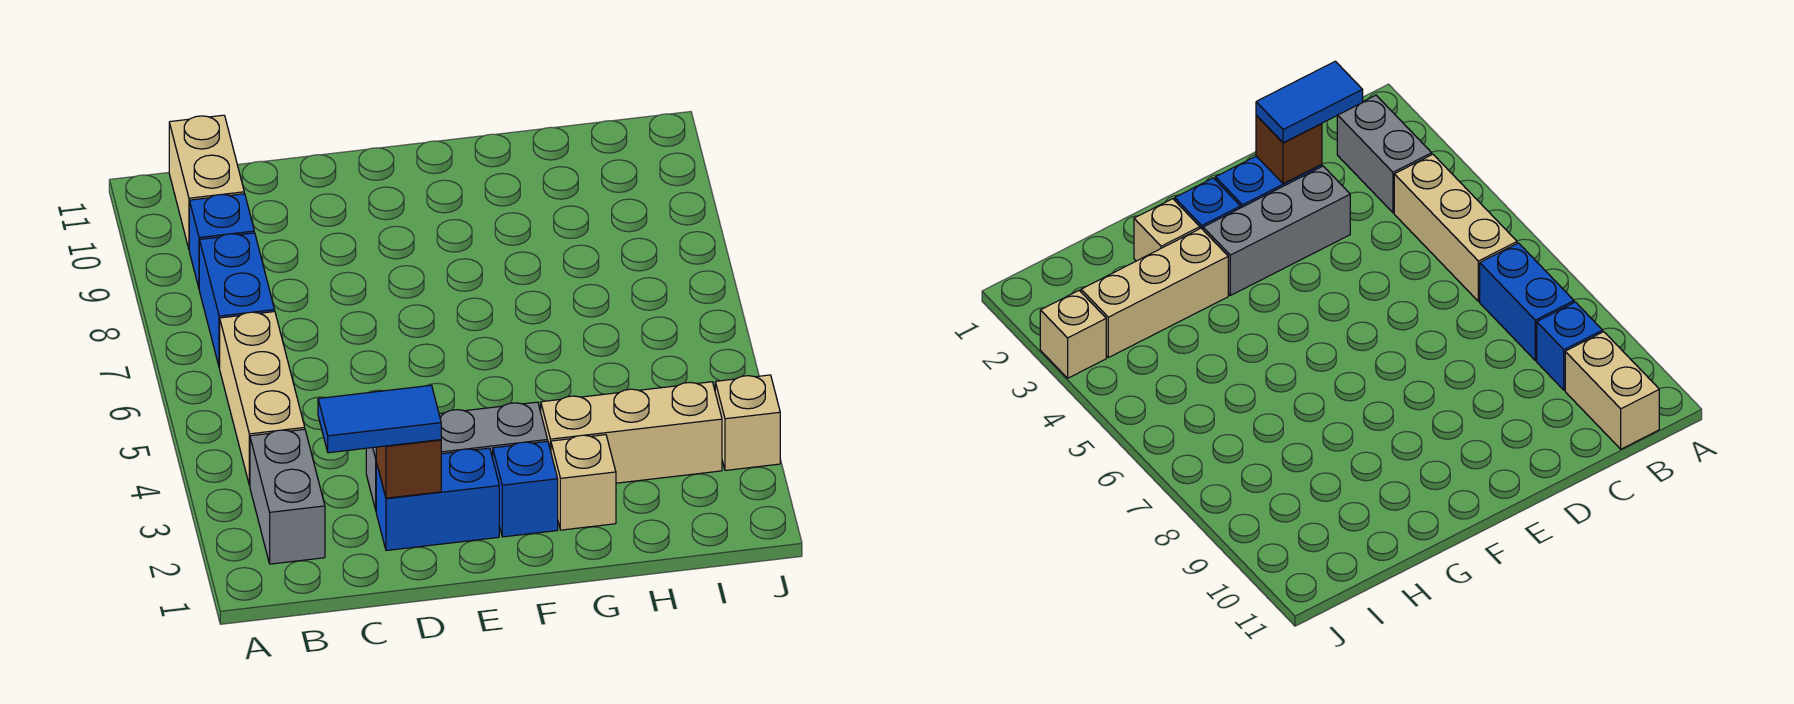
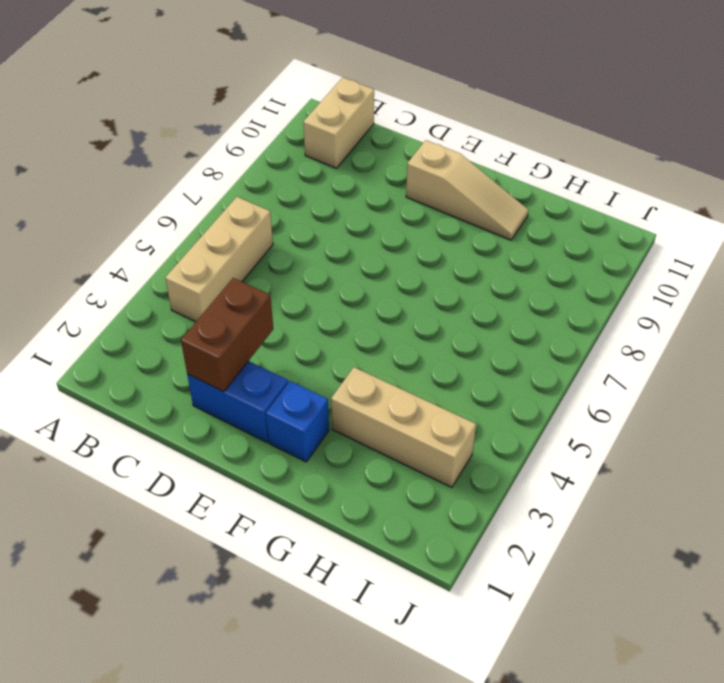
brown brick D2:D3 level 2 -> brown brick D2 level 2
tan slope E10:G10 level 1 top E -> none
none -> grey brick B2:B3 level 1
none -> blue brick B7:B8 level 1
none -> blue brick B9 level 1

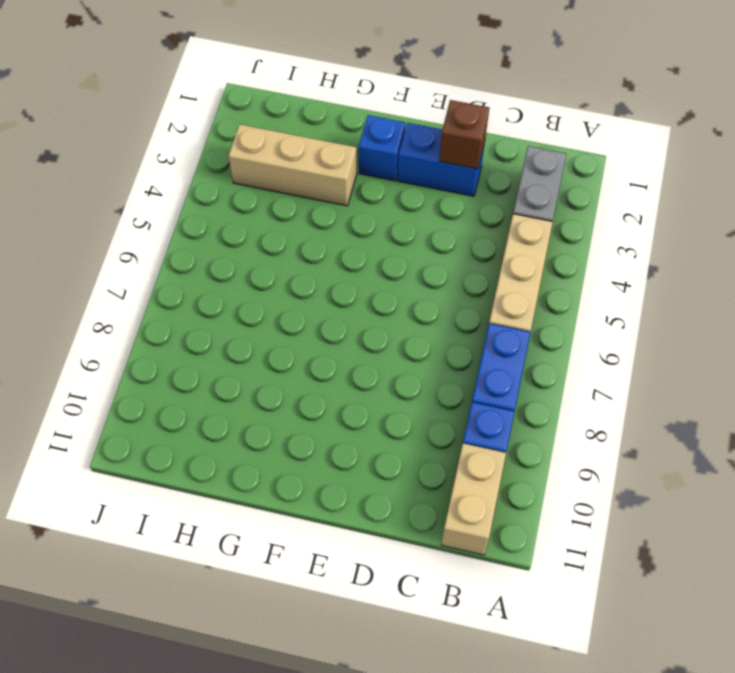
none -> grey brick D3:F3 level 1
none -> tan brick G2 level 1
none -> tan brick J3 level 1

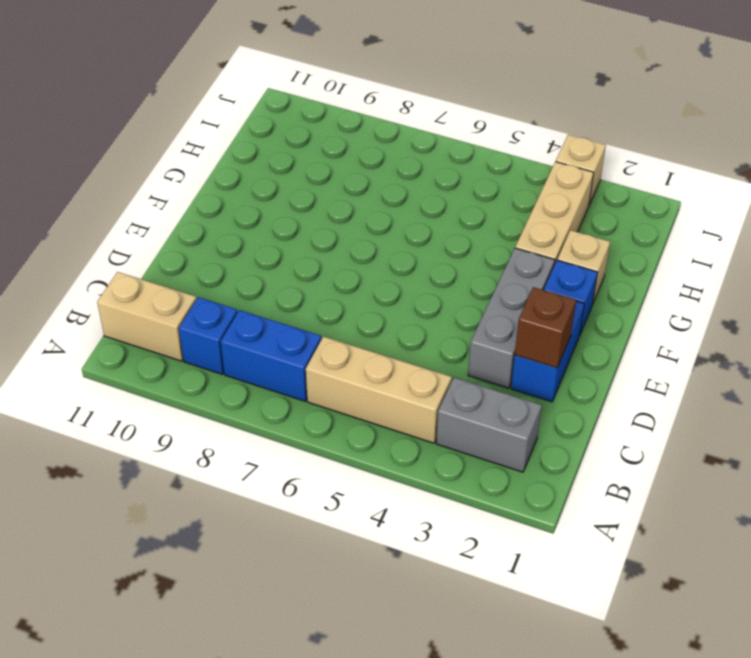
none -> blue tile C2:D2 level 3

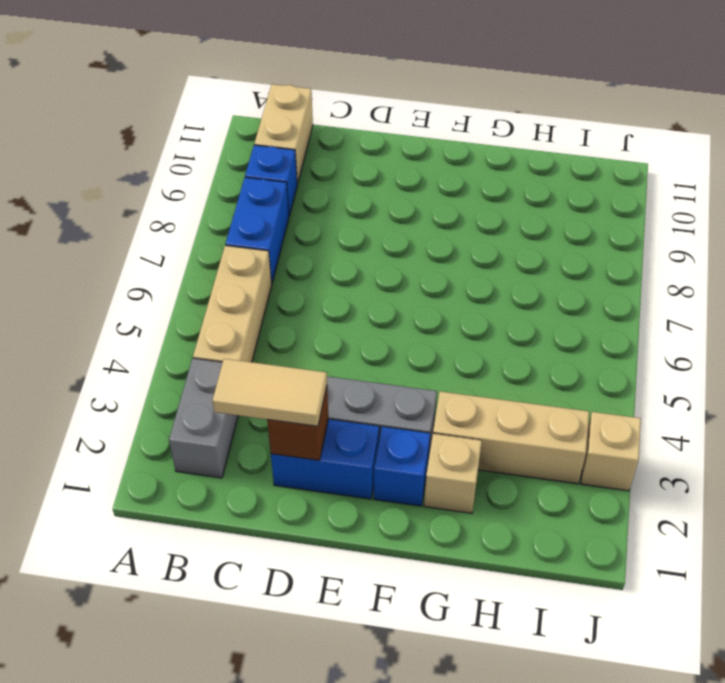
tan tile C2:D2 level 3 -> blue tile C2:D2 level 3

